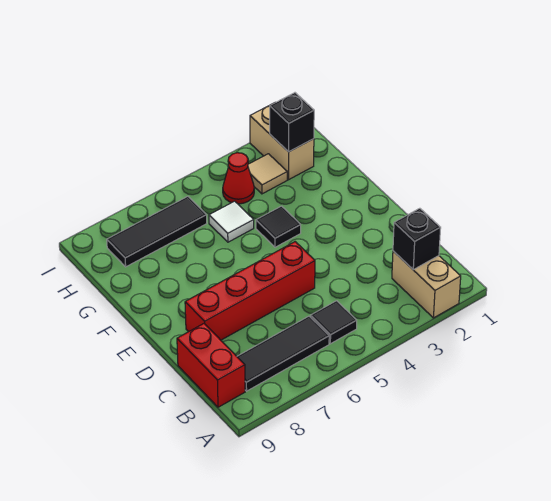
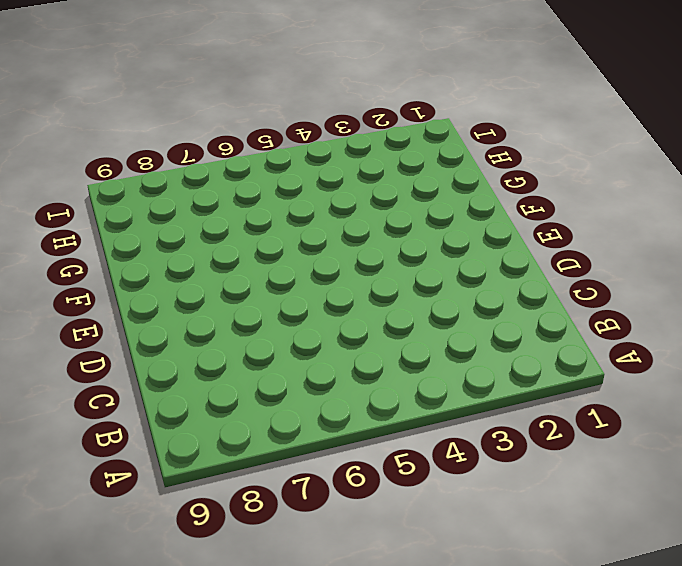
none -> tan brick A2:B2 level 1
none -> black tile B5 level 1
none -> black tile B6:B8 level 1

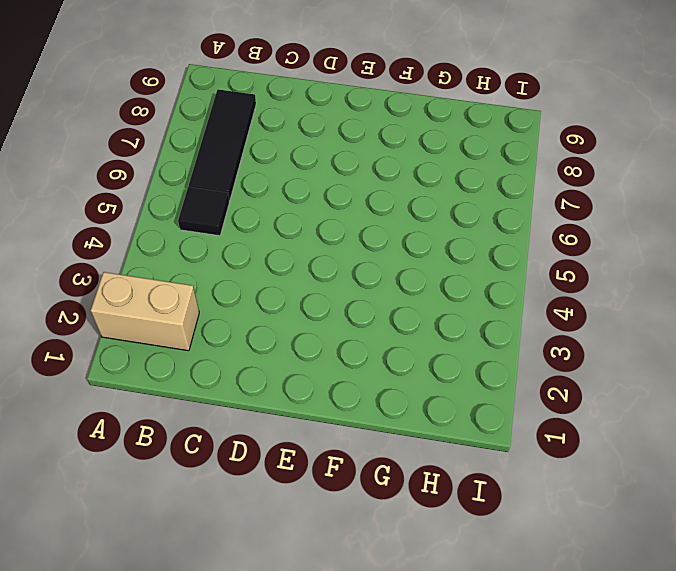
none -> red brick B9:C9 level 1
none -> red brick D5:D8 level 1
none -> black tile F4 level 1

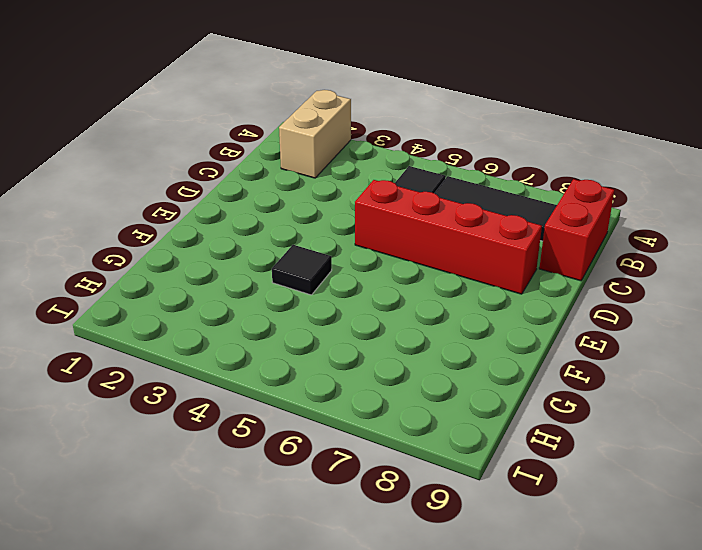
none -> white tile G5 level 1
none -> tan brick H2:I2 level 1
none -> tan tile H3 level 1

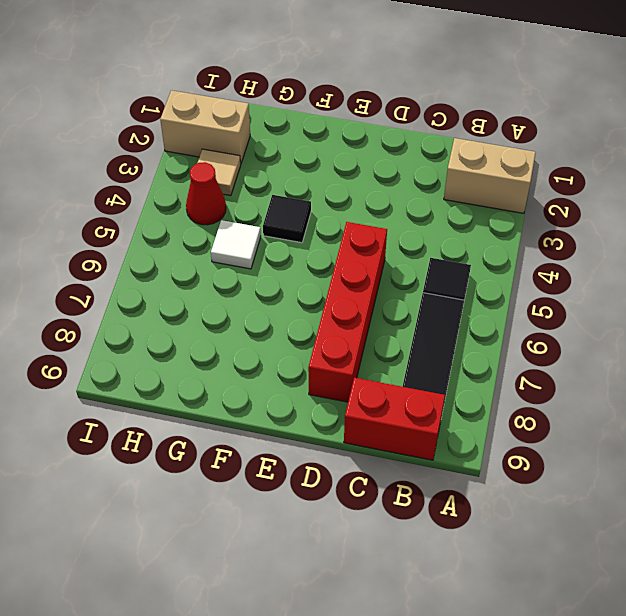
none -> black tile H6:H8 level 1
none -> black brick B2 level 2
none -> black brick H2 level 2

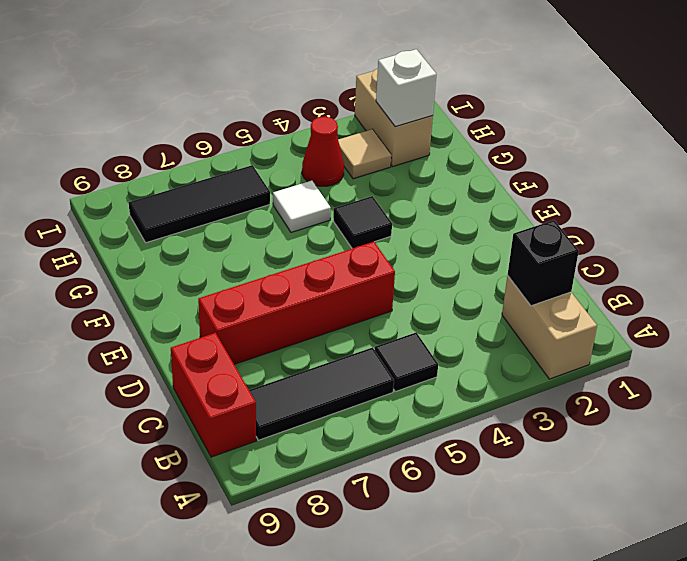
white brick H2 level 2 -> black brick H2 level 2

